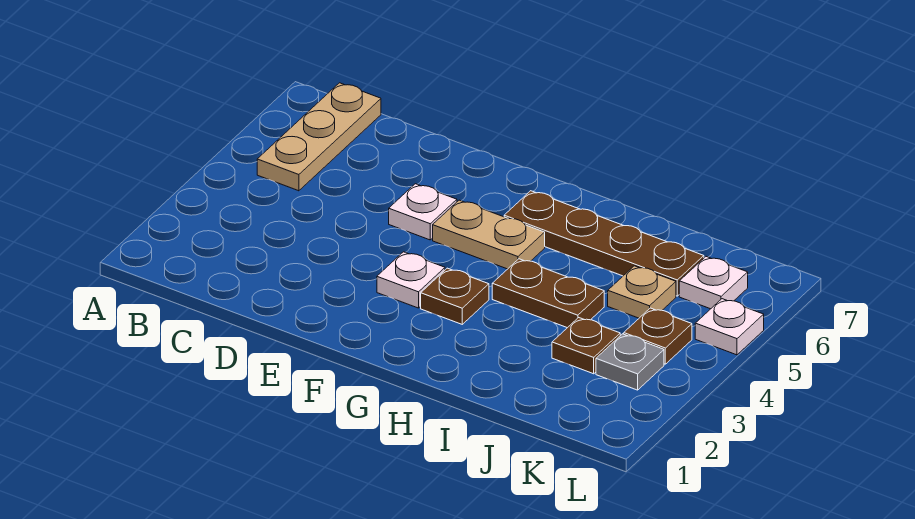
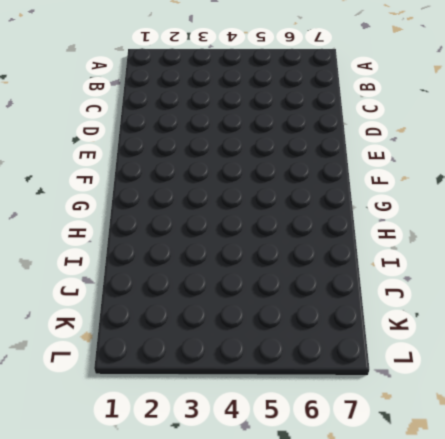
none -> tan plate B5:B7 level 1
none -> white plate E5 level 1
none -> white plate F3 level 1

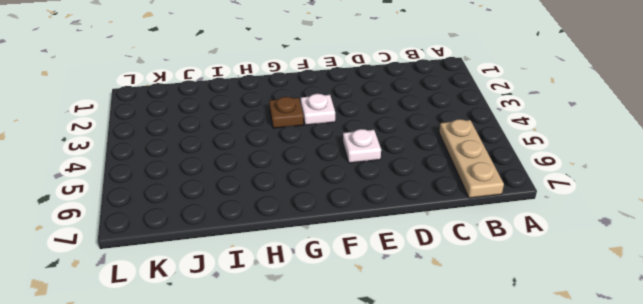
none -> tan plate F5:G5 level 1
none -> brown plate G6:J6 level 1
none -> brown plate H4:I4 level 1

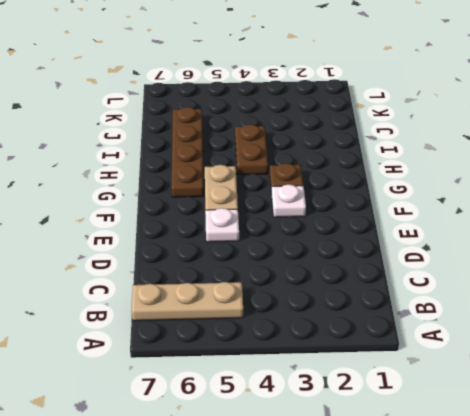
none -> brown plate J3 level 1
none -> tan plate J5 level 1
none -> grey plate K3 level 1

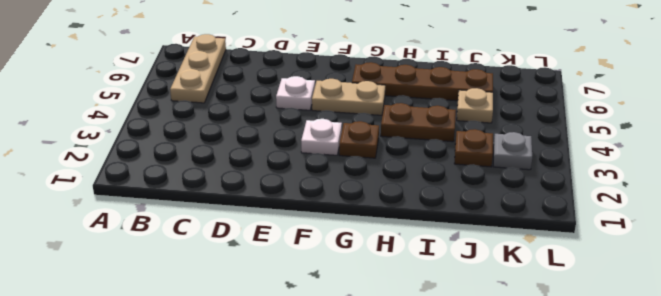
none -> brown plate K4 level 1
none -> white plate K6 level 1
none -> white plate L5 level 1

